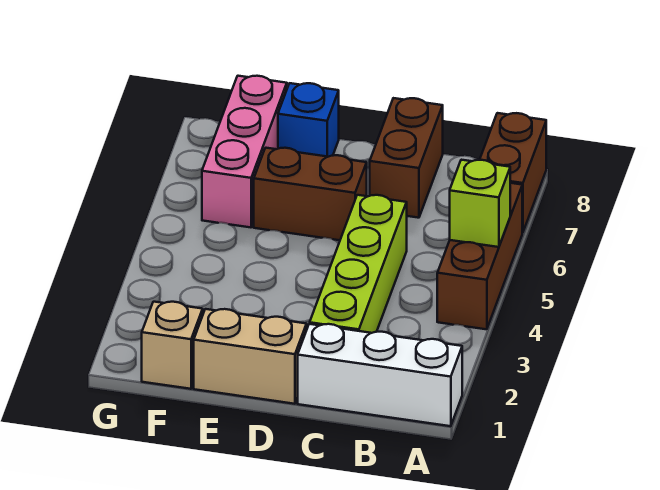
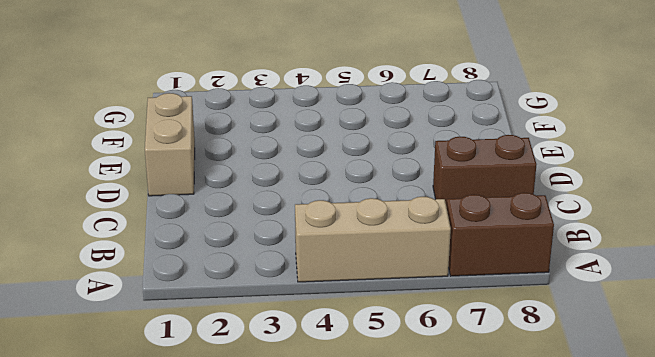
tan brick A4:A6 level 1 -> brown brick A4:A6 level 1
none -> white brick A1:C1 level 1
none -> lime brick C2:C5 level 1

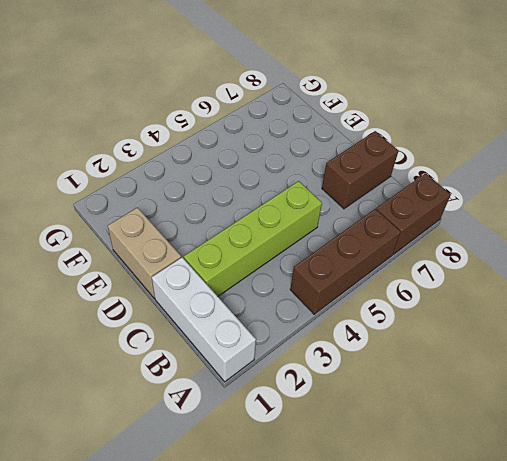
none -> brown brick D6:E6 level 1
none -> blue brick E8 level 1

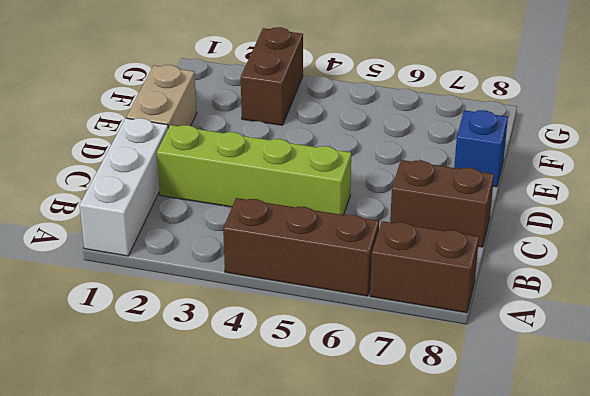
brown brick F3:G3 level 1 -> brown brick D6:E6 level 1
none -> tan brick F1 level 1
none -> pink brick F6:F8 level 1

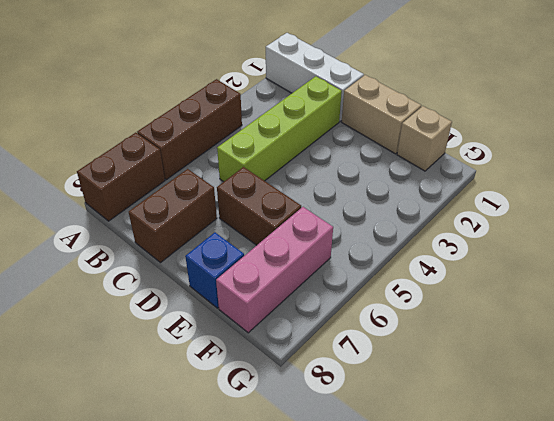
none -> lime brick A5 level 2

